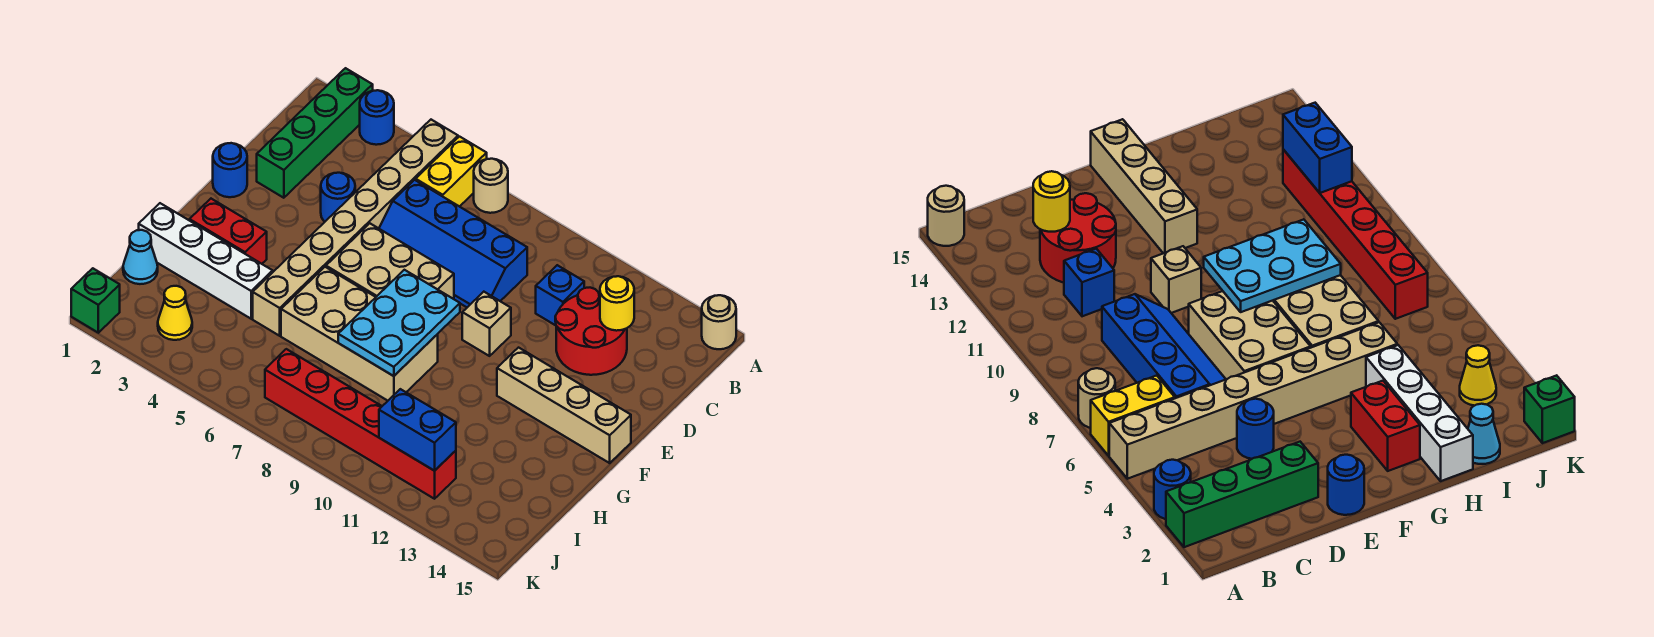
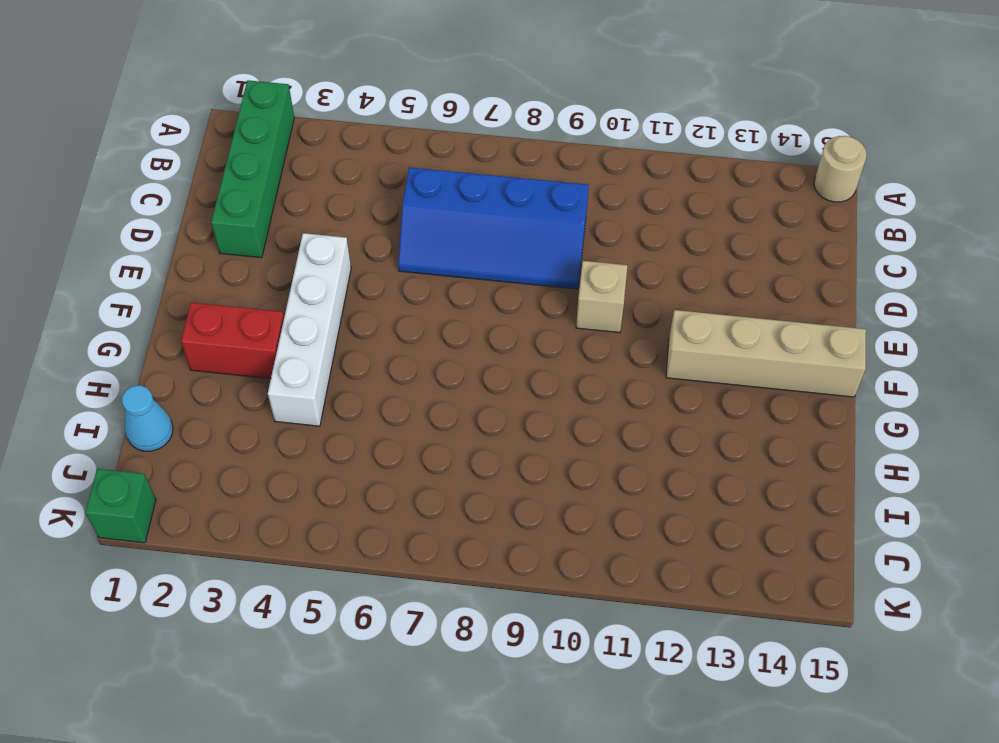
white brick E4:H4 level 1 -> white brick H1:H4 level 1
none -> blue round brick A3 level 1
none -> tan brick A5:H5 level 1
none -> yellow brick A6:B6 level 1

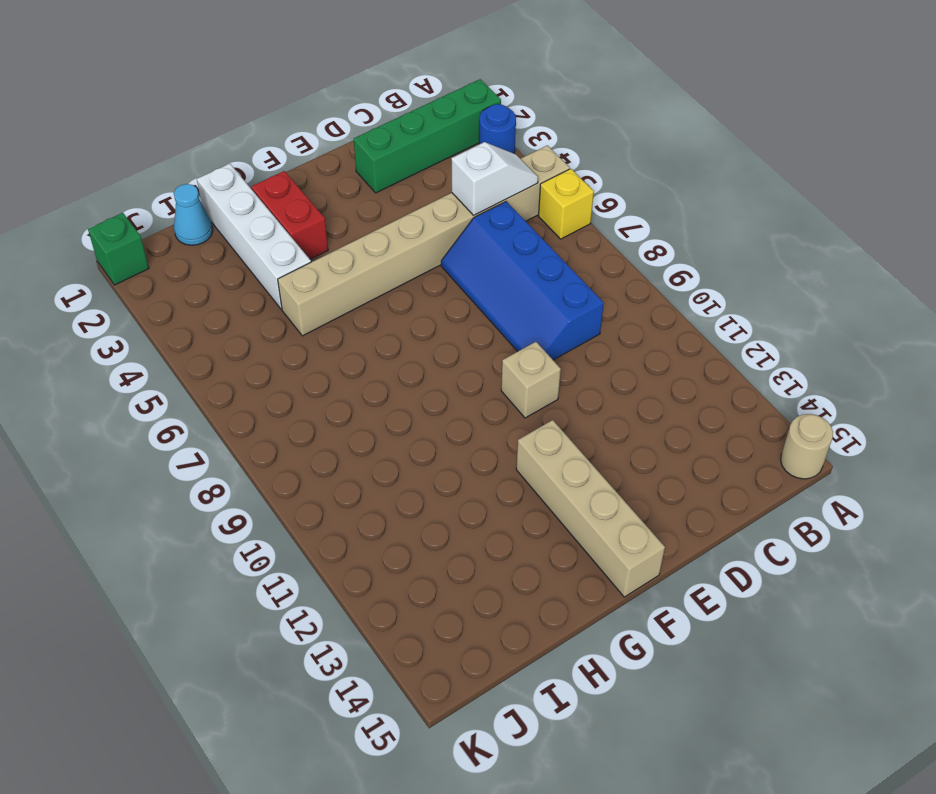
yellow brick A6 level 1 -> yellow brick A6:B6 level 1
white slope B5:C5 level 2 top C -> none
none -> tan round brick A7 level 1
none -> blue brick C11 level 1
none -> red round brick C12:D13 level 1

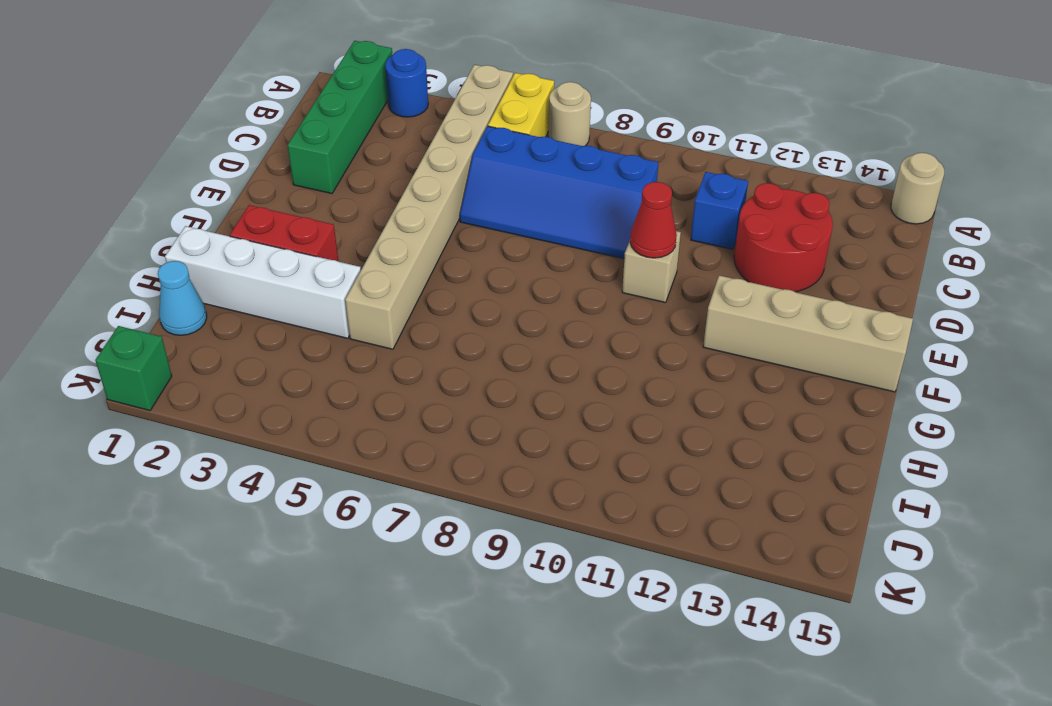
red cone E10 level 2 -> none
none -> blue round brick D4 level 1
none -> blue round brick E1 level 1
none -> tan brick E6:F8 level 1

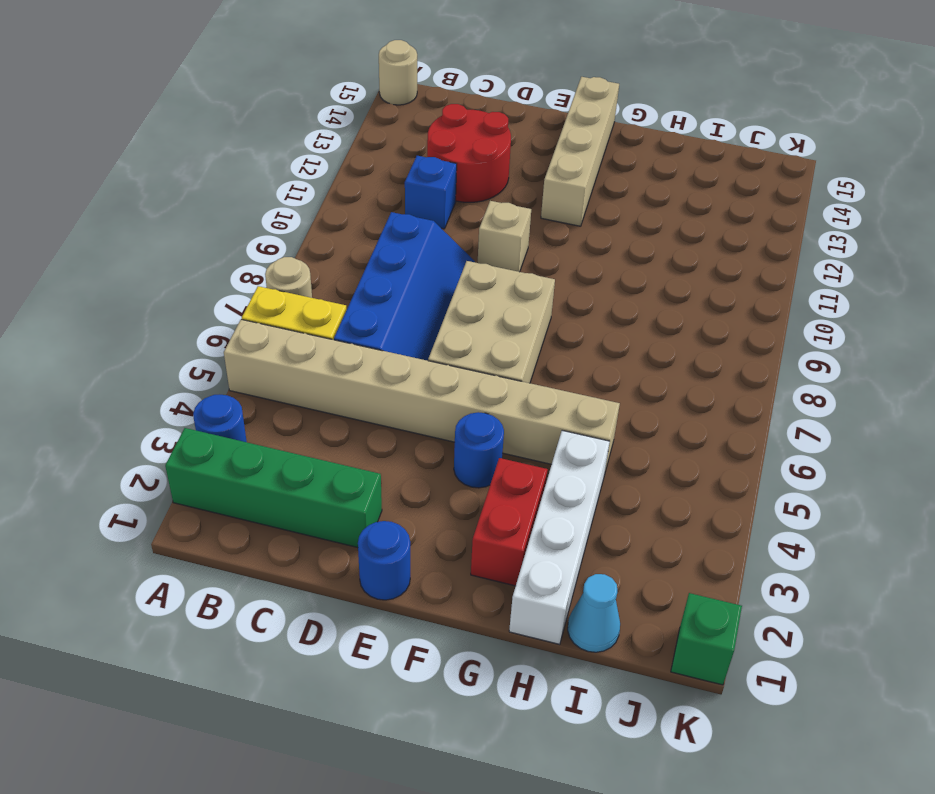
blue round brick F4 level 1 -> blue round brick D4 level 1
none -> tan brick G6:H9 level 1
none -> yellow cone J3 level 1
none -> red brick J7:J12 level 1

